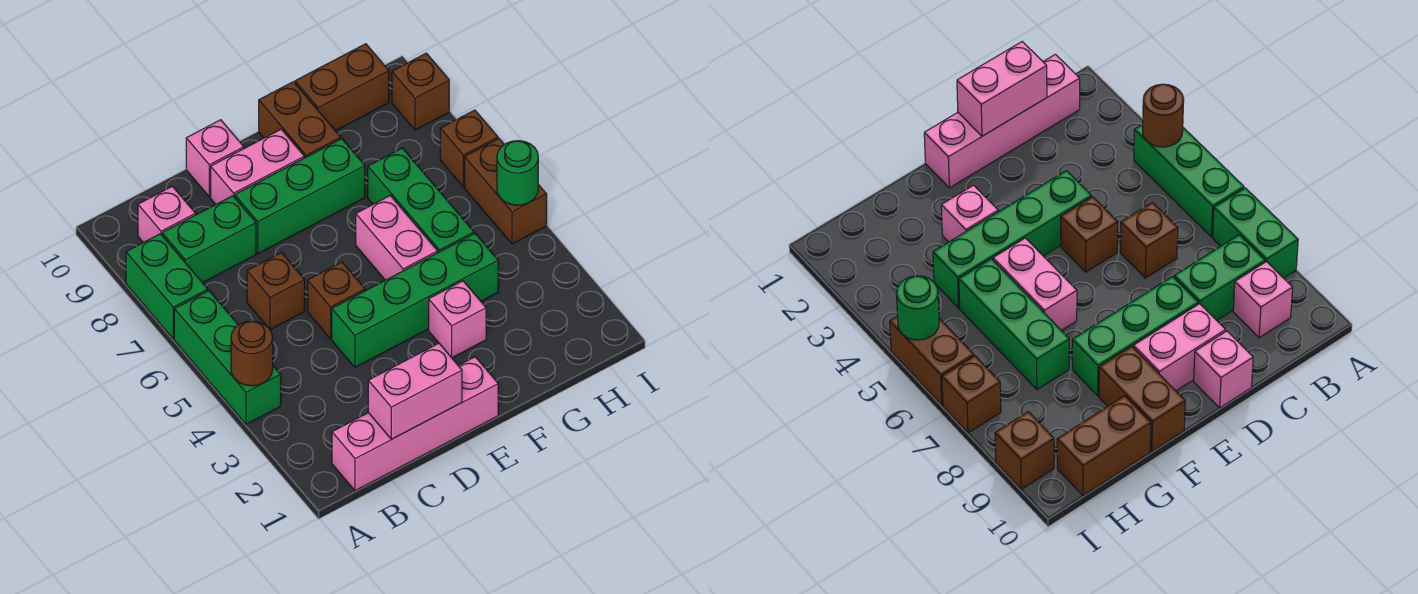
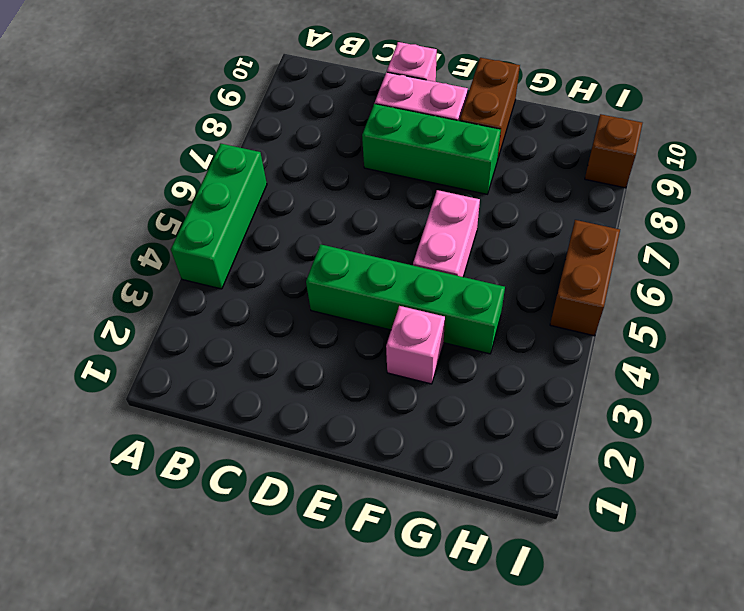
none -> green brick A7:A8 level 1
none -> pink brick B1:E1 level 1
none -> green brick B8:C8 level 1

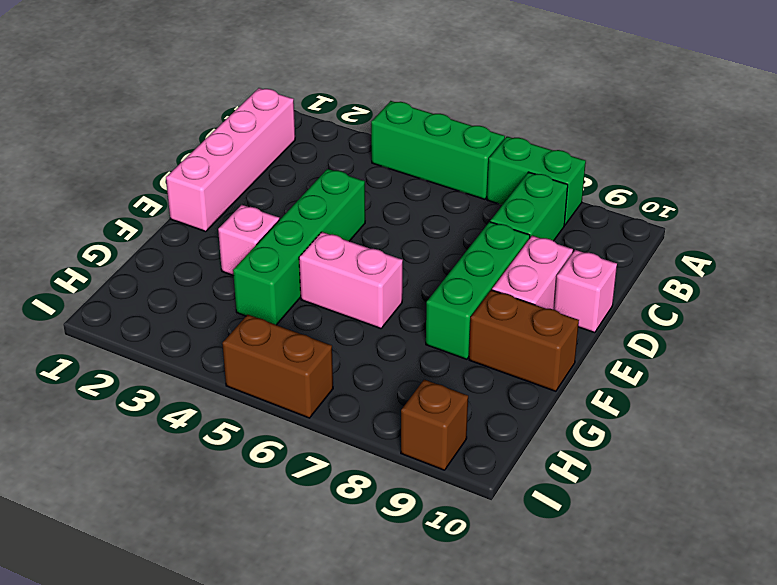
none -> pink brick B9 level 1
none -> brown brick C6 level 1
none -> brown brick D5 level 1

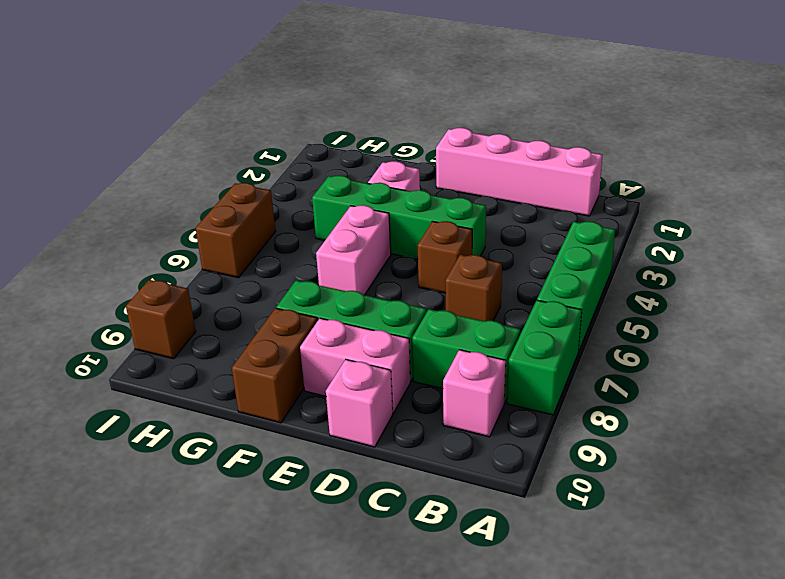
none -> green brick G5:G7 level 1
none -> brown brick G10:H10 level 1
none -> brown brick I7 level 1

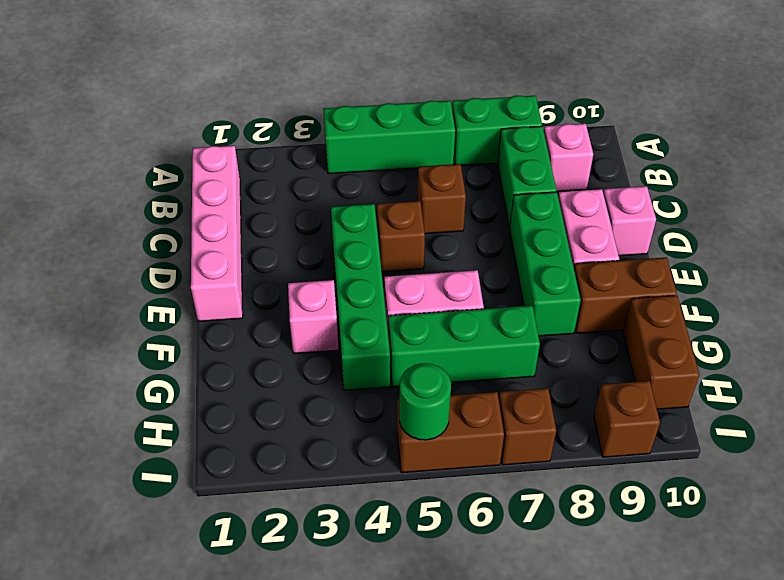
none -> brown round brick A4 level 2
none -> pink brick C1:D1 level 2

